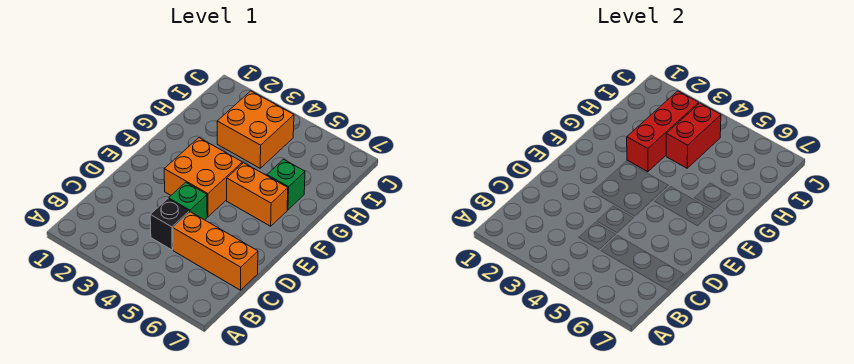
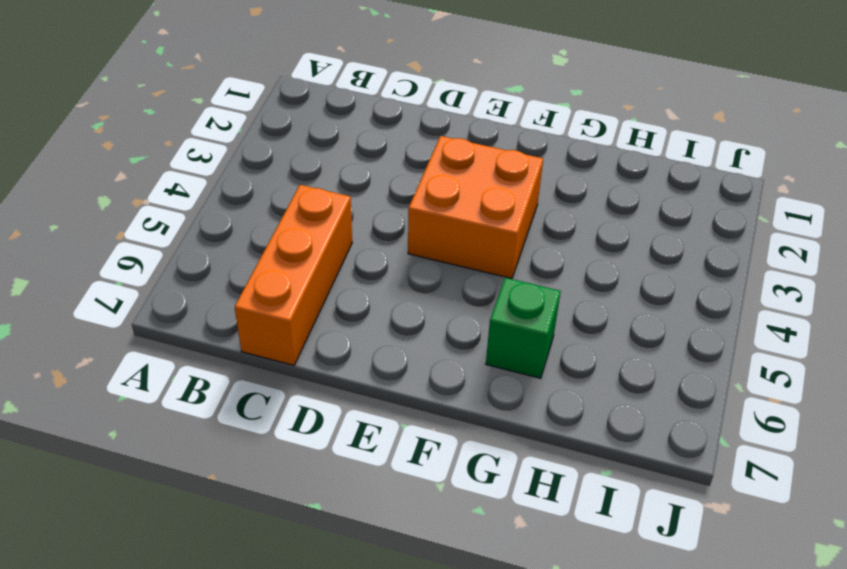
none -> black brick C4 level 1
none -> green brick D4 level 1

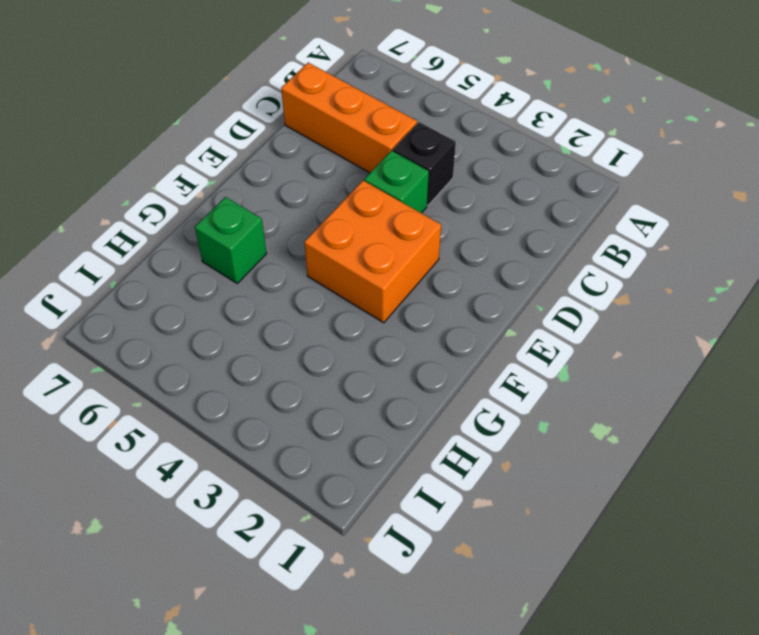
none -> orange brick F5:F6 level 1
none -> orange brick H3:I4 level 1

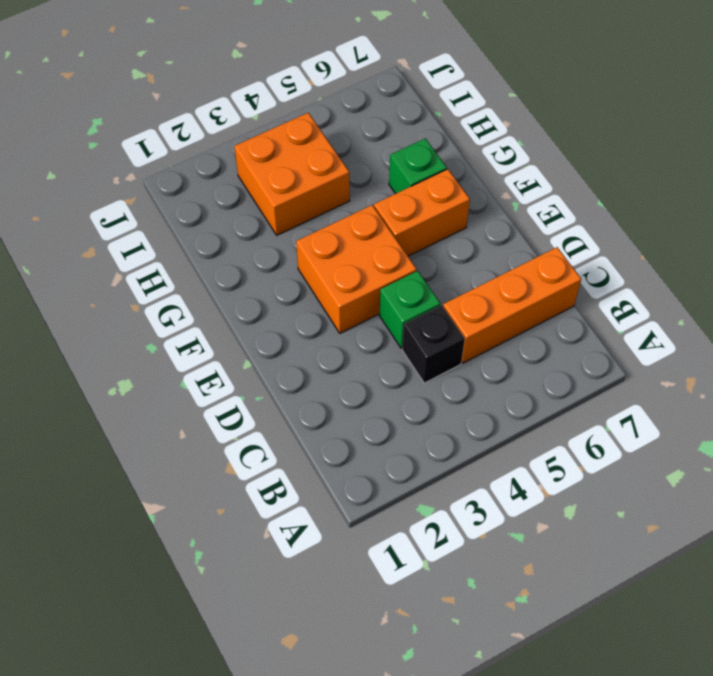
none -> red brick G3:I3 level 2
none -> red brick H4:I4 level 2

